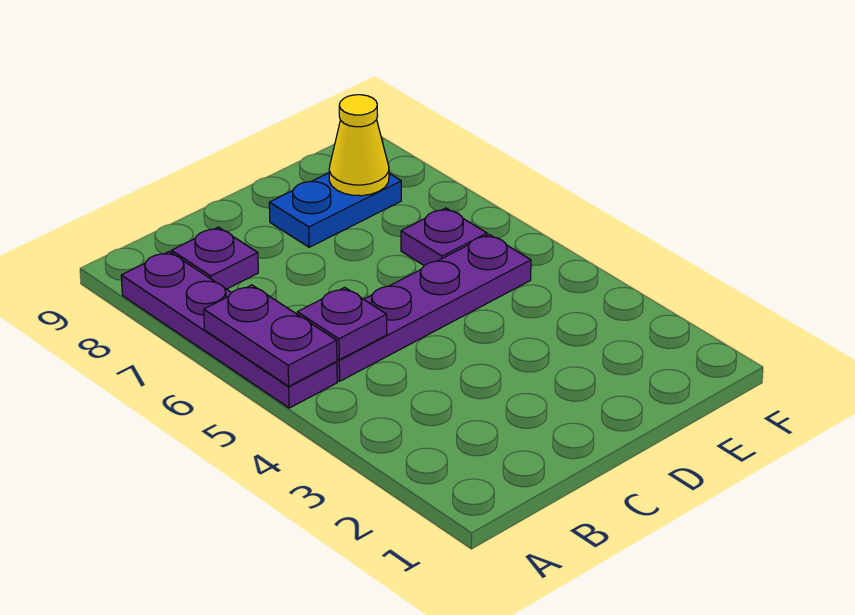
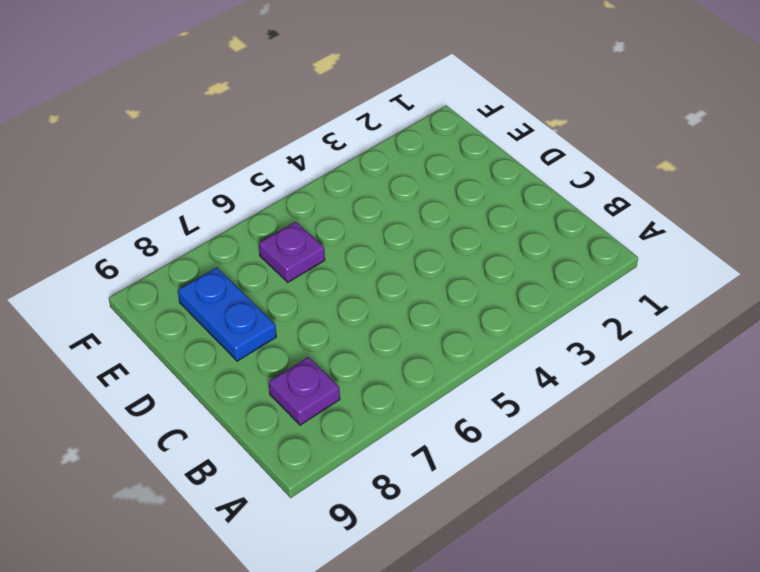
none -> purple plate A5:A8 level 1
none -> purple plate B5:E5 level 1

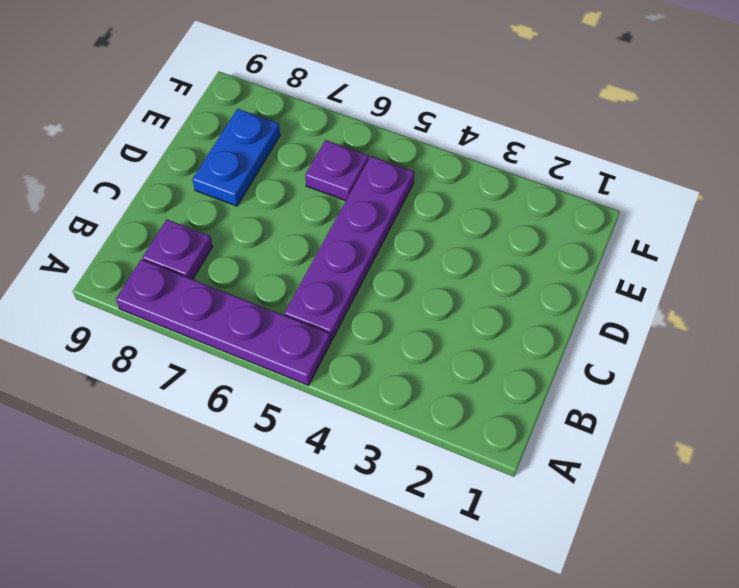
none -> purple plate A5:A6 level 2
none -> purple plate B5 level 2

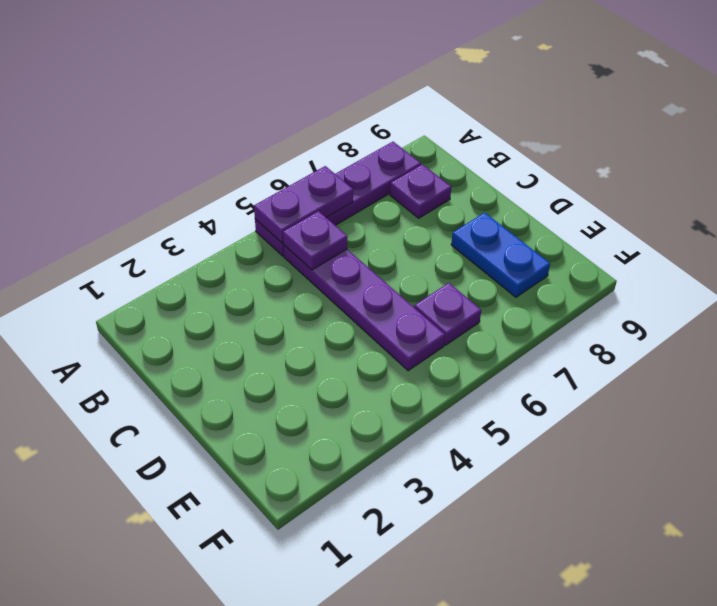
none -> yellow cone E8 level 2

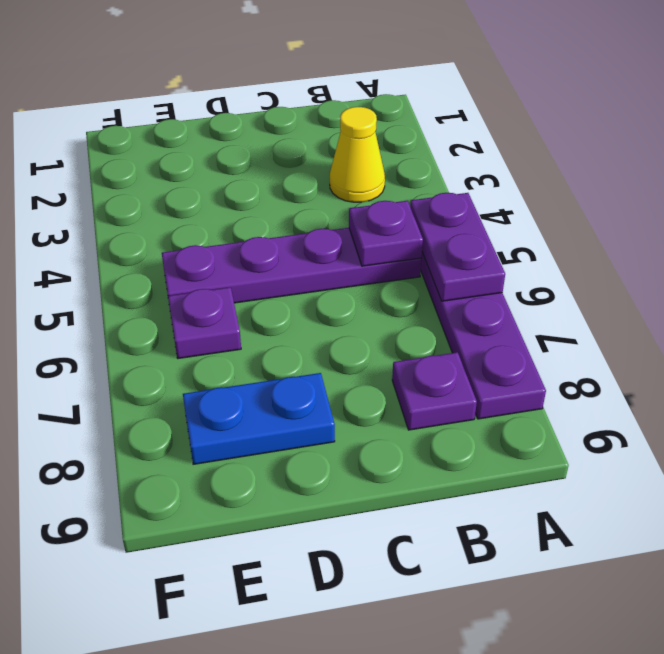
yellow cone B3 level 1 -> yellow cone E8 level 2

